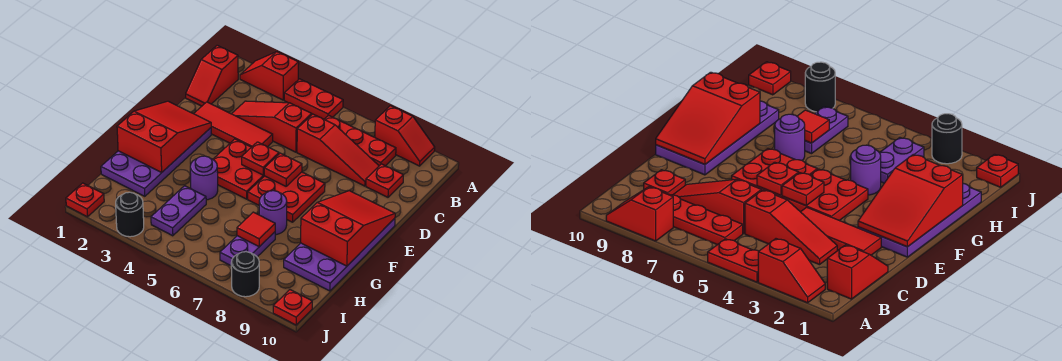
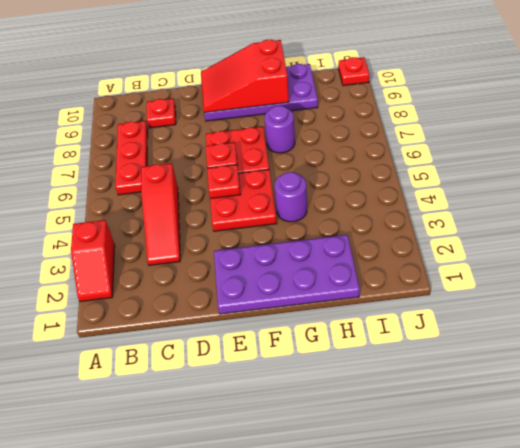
none -> red plate A4:A5 level 1
none -> red slope A8:A9 level 1 top 8
none -> red slope B1:C1 level 1 top B

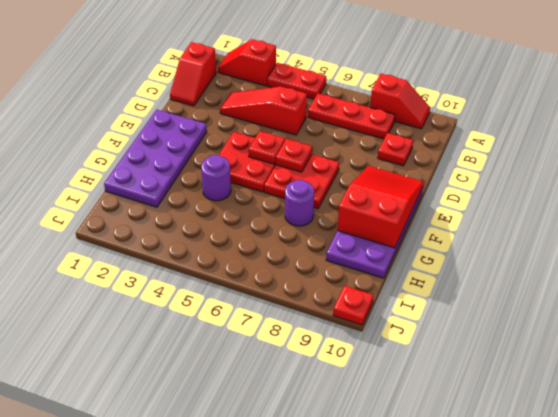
none -> red slope C6:C8 level 1 top 6
none -> red tile D2:D4 level 1
none -> purple plate H4:I4 level 1

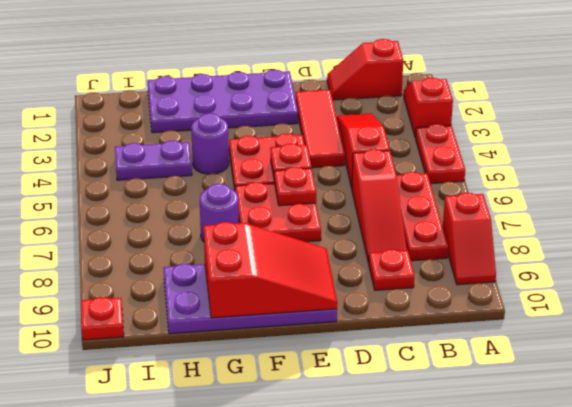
none -> purple plate H7:I7 level 1
none -> red plate J1 level 1
none -> black round brick J3 level 1

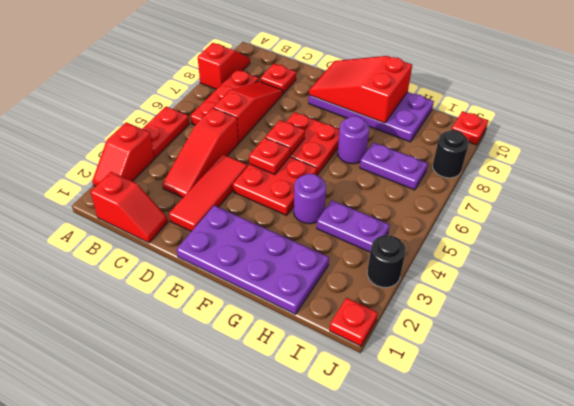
none -> red slope E1:G2 level 2 top G
none -> red tile H7 level 2

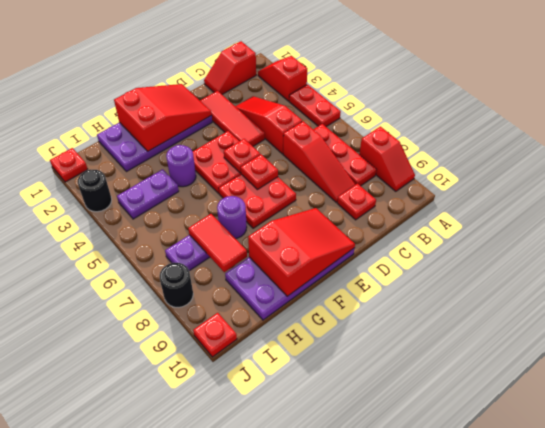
red tile H7:H8 level 2 -> red tile H7 level 2

